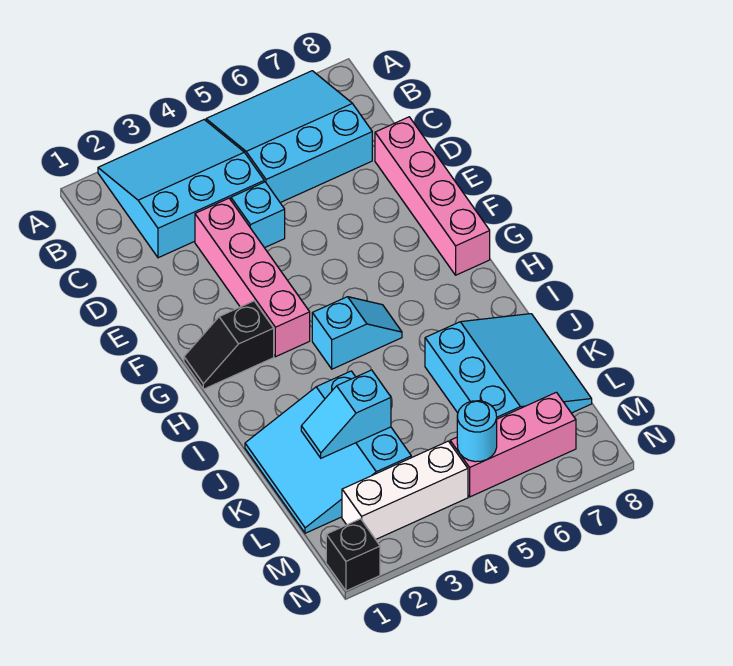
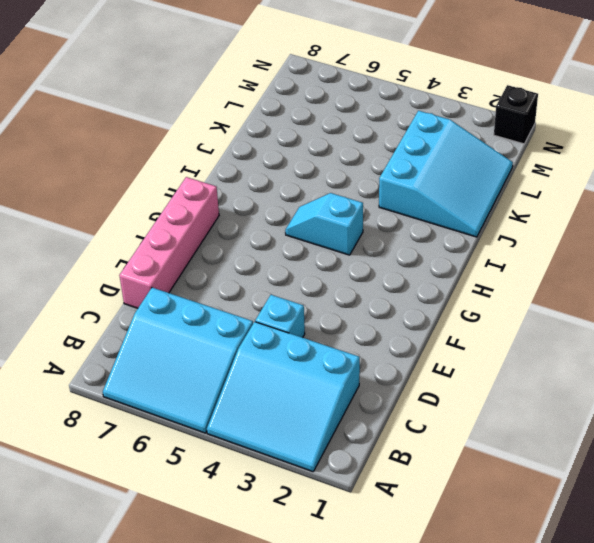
none -> pink brick D3:G3 level 1
none -> black slope G1:G2 level 1 top 2
none -> cyan slope J6:L8 level 1 top 6

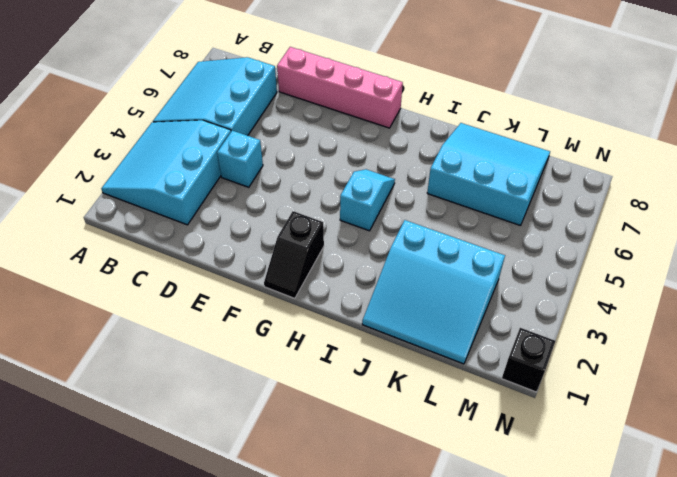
none -> pink brick D3:G3 level 1
none -> white brick M2:M4 level 1
none -> pink brick M5:M7 level 1

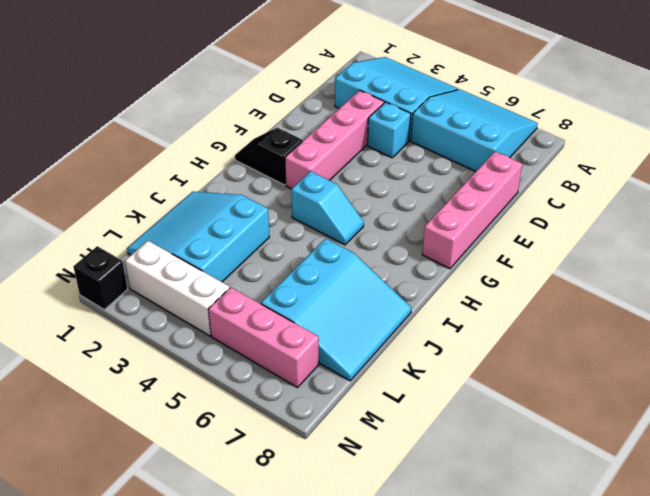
none -> cyan slope K2:K3 level 2 top 3
none -> cyan round brick M5 level 2

